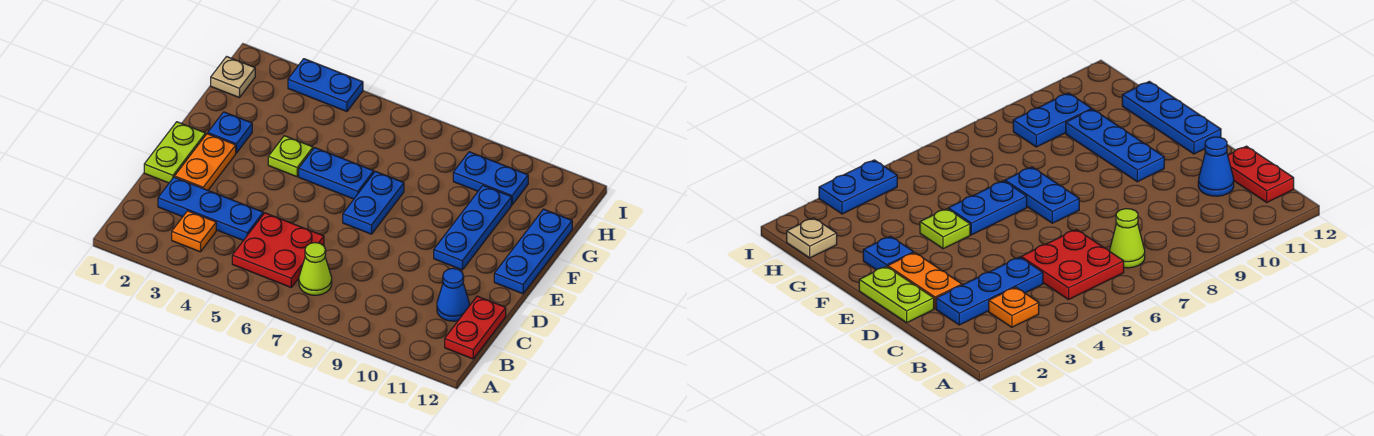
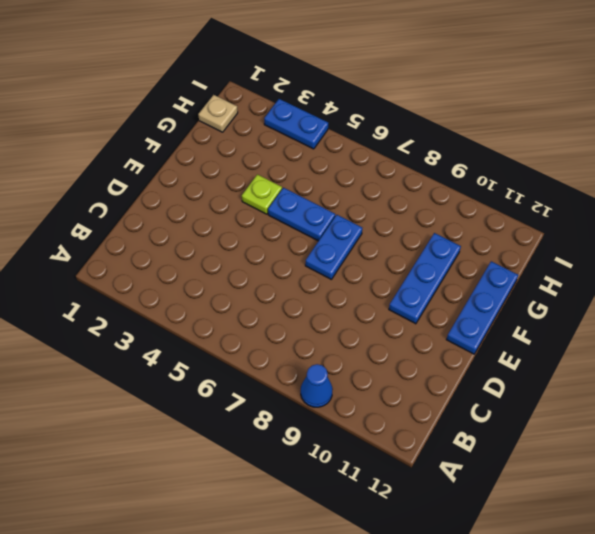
blue cone A9 level 1 -> blue cone C11 level 1
none -> orange plate B3 level 1
none -> red plate B5:C6 level 1
none -> lime cone B7 level 1

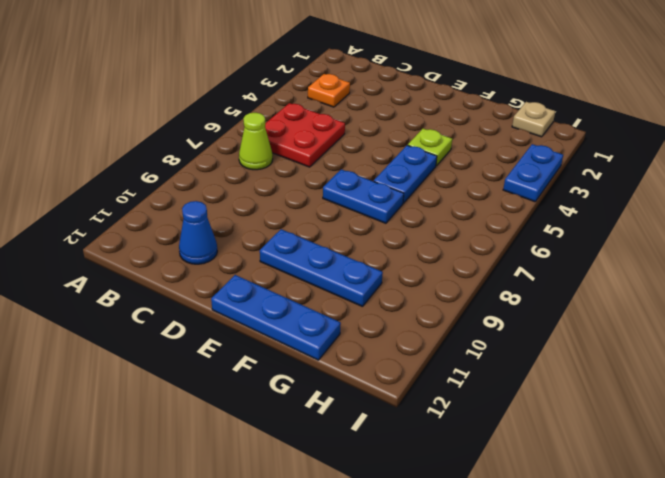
none -> red plate B12:C12 level 1
none -> blue plate C2:C4 level 1
none -> lime plate D1:E1 level 1

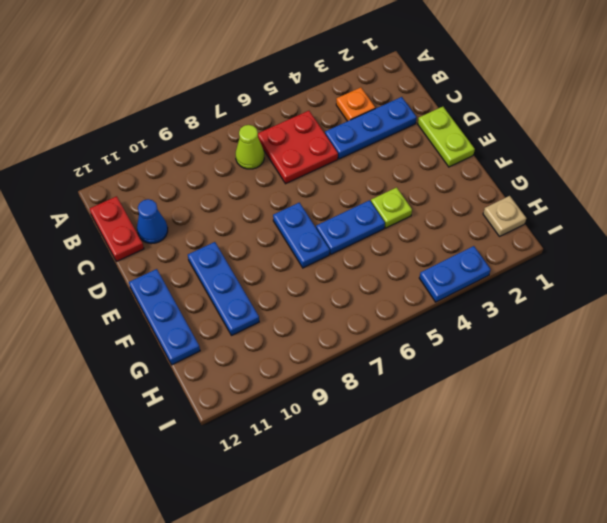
none -> orange plate D2:E2 level 1
none -> blue plate F2 level 1
none -> blue plate H9:H10 level 1

